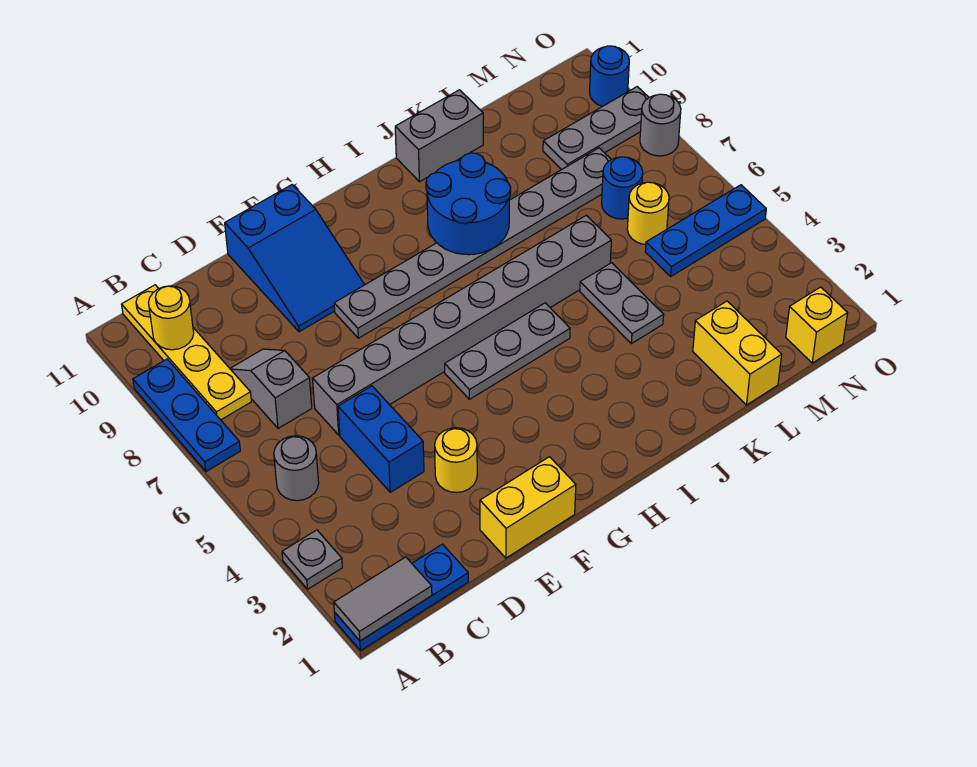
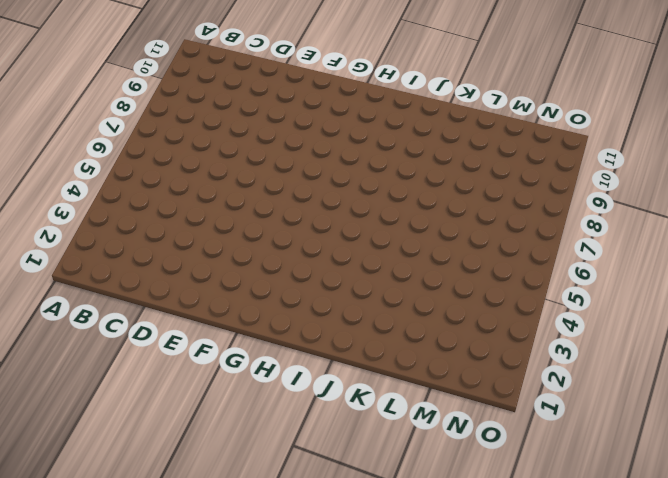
none -> blue plate A1:C1 level 1
none -> grey plate A3 level 1
none -> blue plate A7:A9 level 1

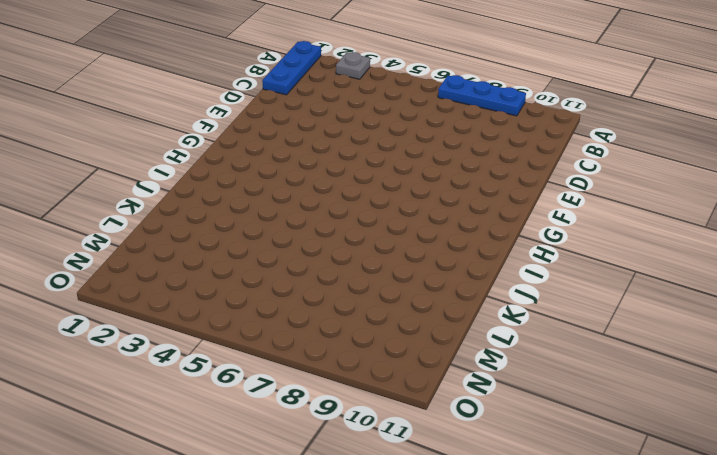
none -> grey round brick B5 level 1
none -> yellow plate B8:B11 level 1
none -> grey slope C7:C8 level 1 top 7

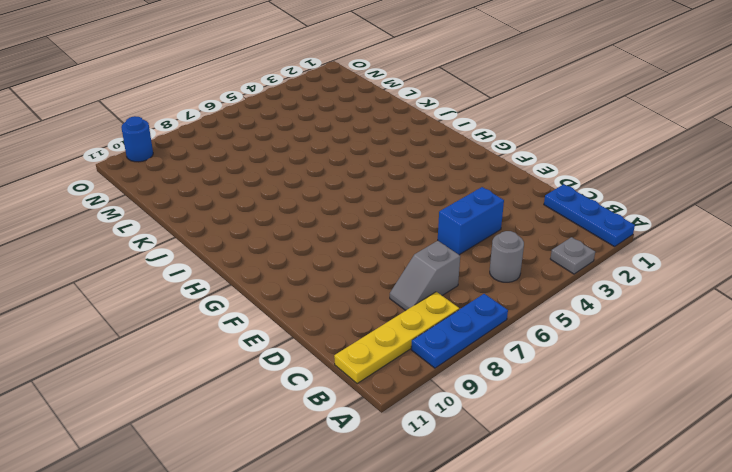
none -> grey brick D6:K6 level 1
none -> yellow brick E1:F1 level 1
none -> yellow round brick E3 level 1

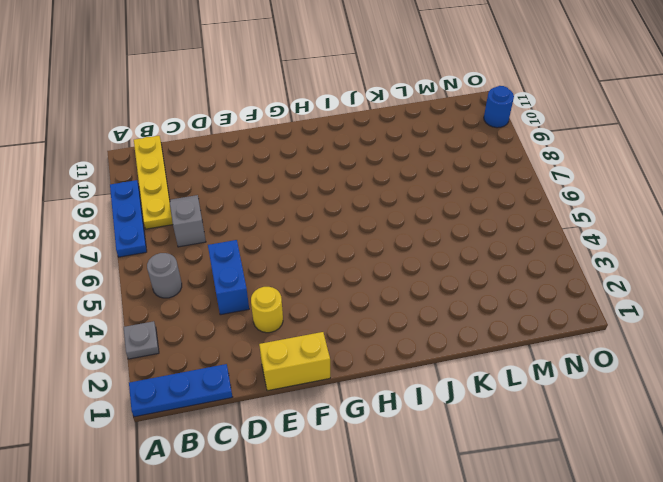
none -> grey brick D6:K6 level 1
none -> blue slope E9:F11 level 1 top 11
none -> grey plate F8:M8 level 1

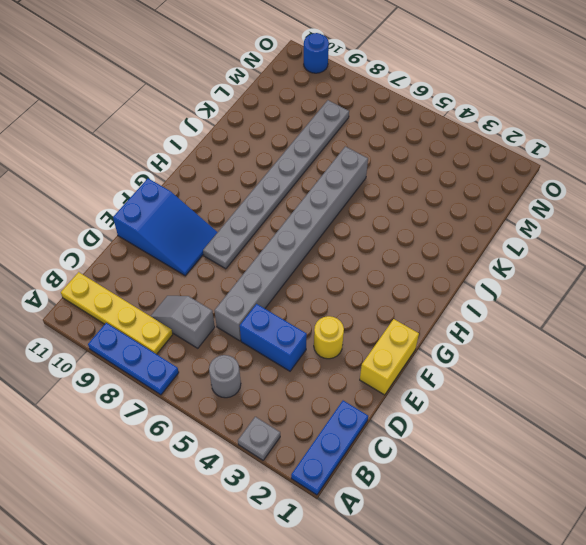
none -> grey plate G5:I5 level 1
none -> grey brick J11:K11 level 1
none -> grey plate K4:K5 level 1

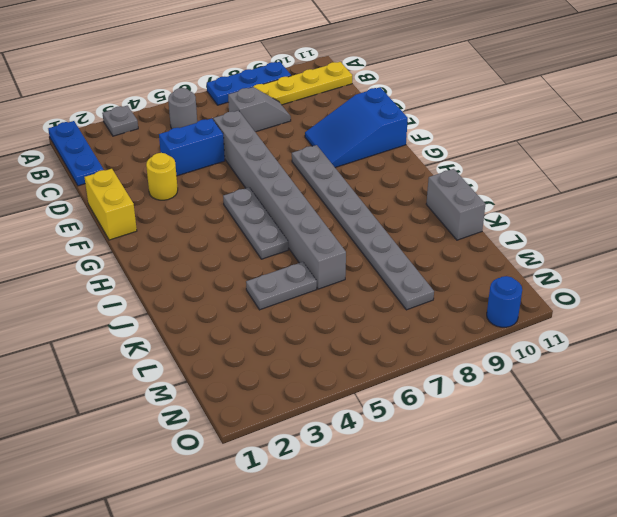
none -> yellow brick L1:L2 level 1
none -> blue plate M5:O5 level 1
none -> yellow round brick M6 level 1

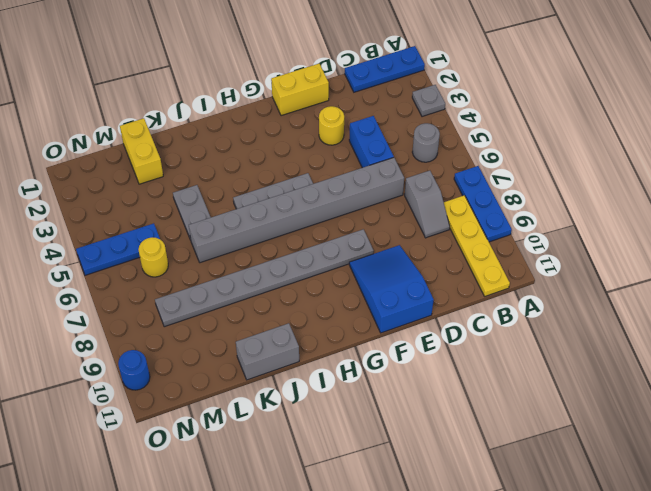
none -> blue round brick M7 level 1
none -> grey plate M9:O9 level 1
none -> yellow brick N1 level 1

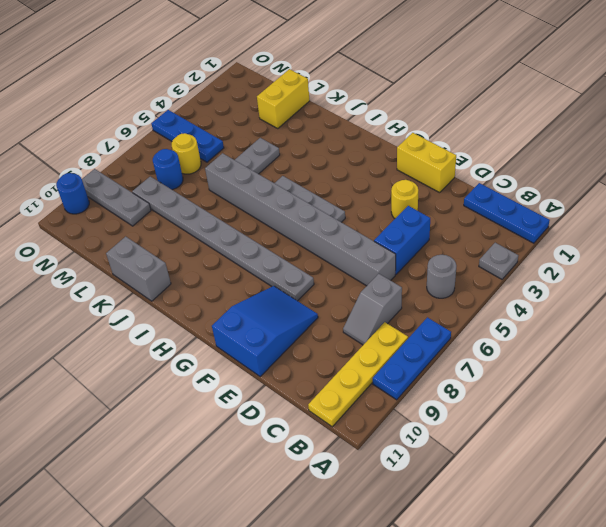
none -> yellow brick N1 level 1
none -> grey round brick O8 level 1
none -> grey tile A1:B1 level 2

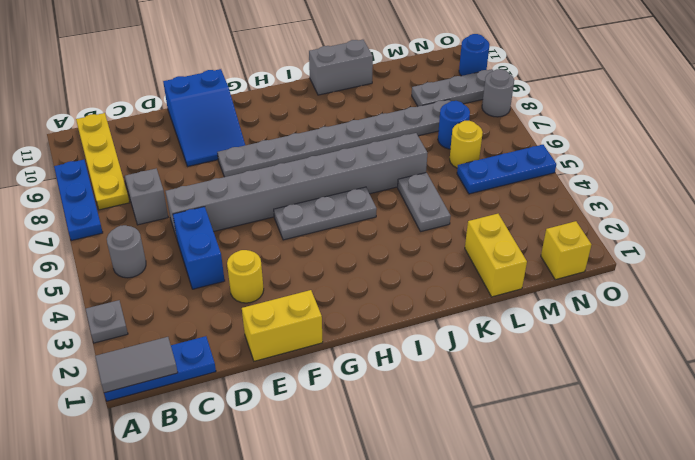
none -> yellow round brick B10 level 2
none -> blue round brick I8:J9 level 2

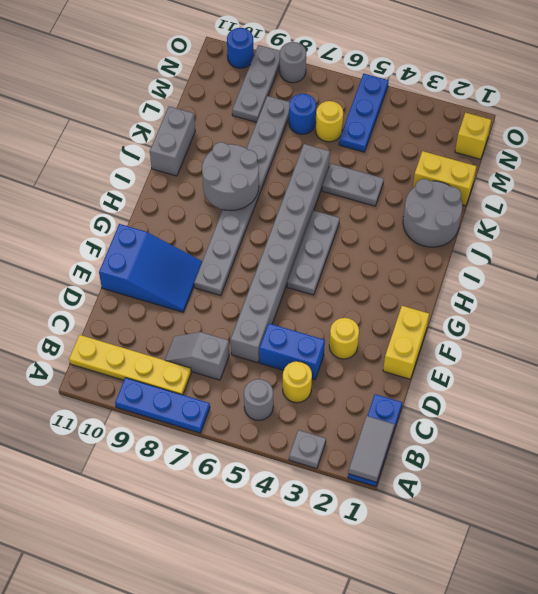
yellow round brick C4 level 1 -> yellow round brick B10 level 2
grey round brick I8:J9 level 2 -> blue round brick I8:J9 level 2
grey round brick J1:K2 level 1 -> none

